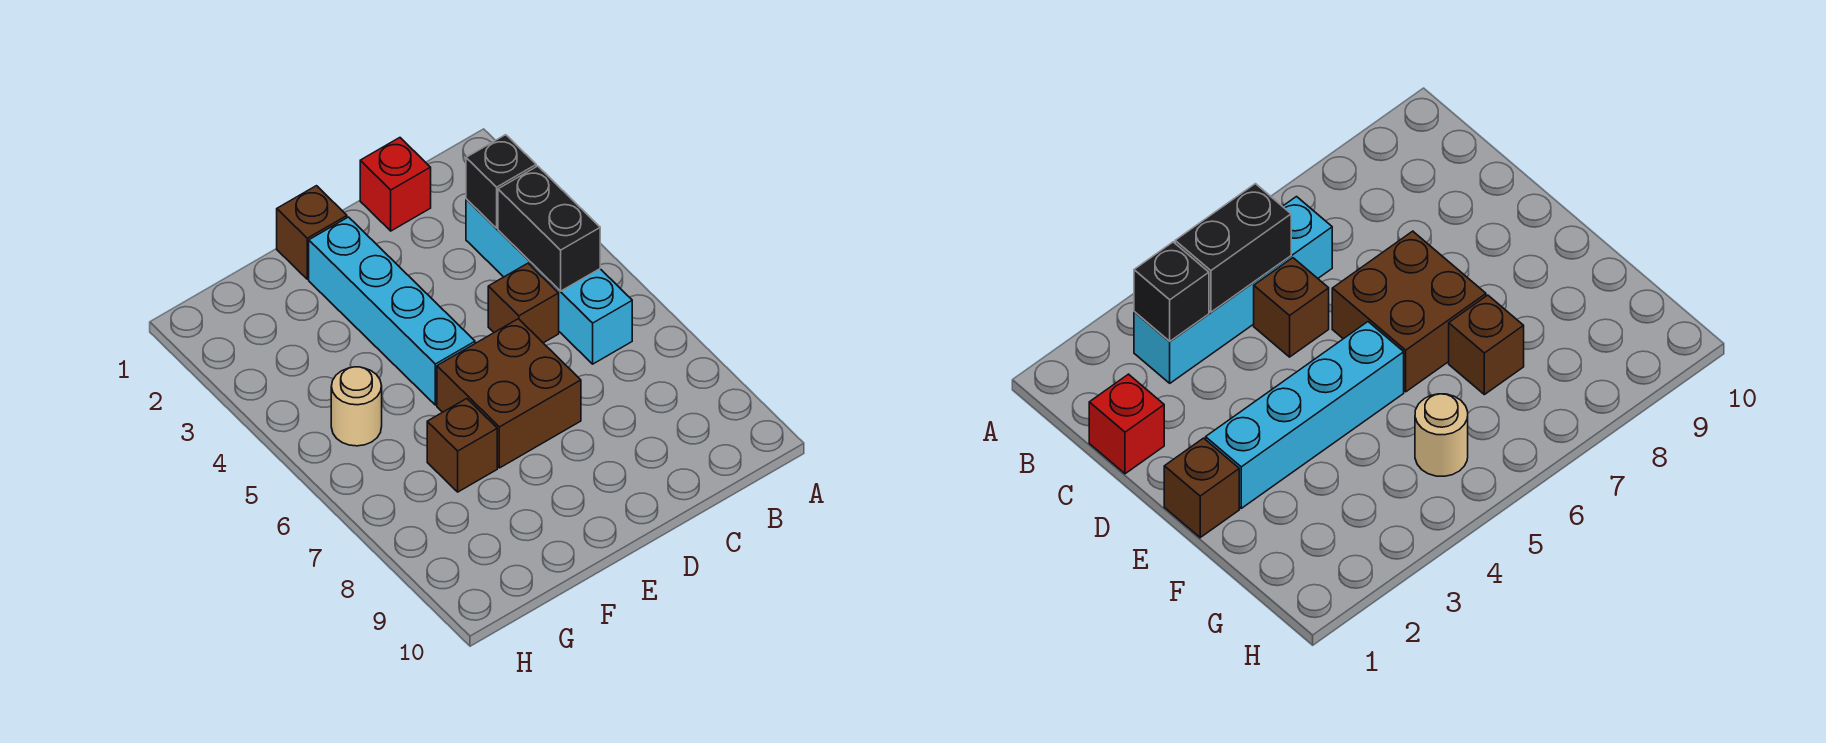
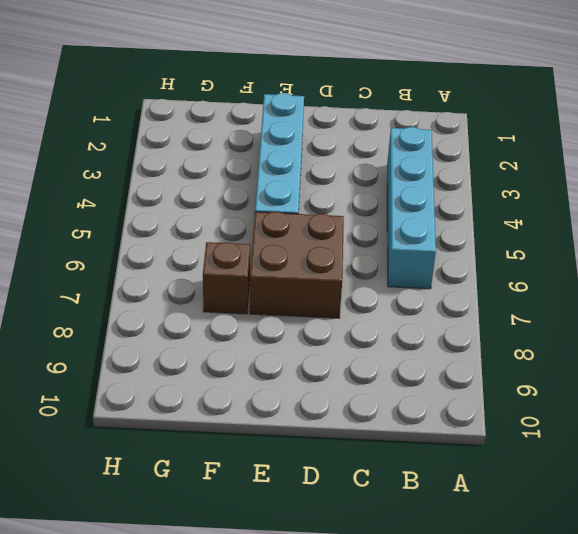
none -> red brick C1 level 1
none -> brown brick C5 level 1

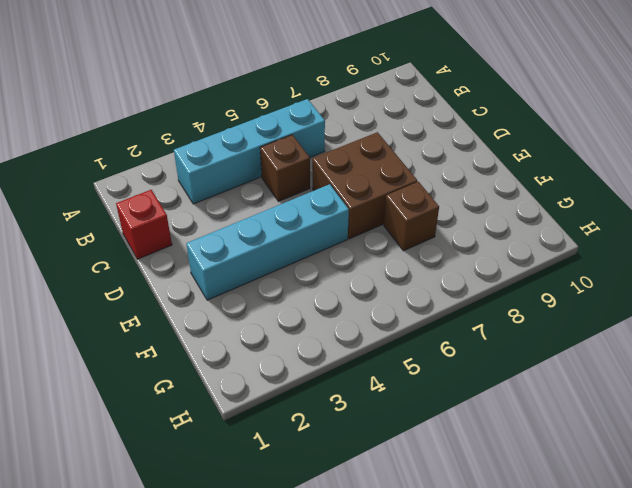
none -> brown brick E1 level 1
none -> tan round brick G5 level 1

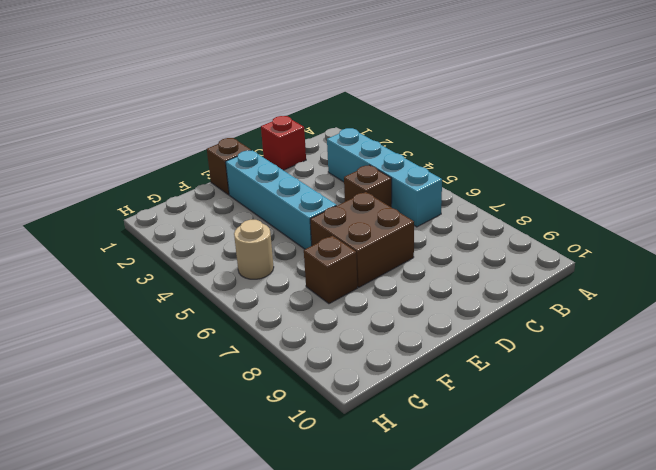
none -> black brick B3 level 2
none -> black brick B4:B5 level 2

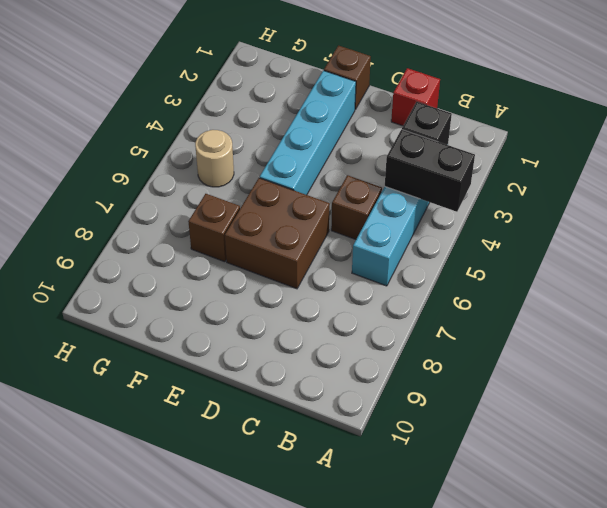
black brick A4:B4 level 2 -> black brick B4:B5 level 2

